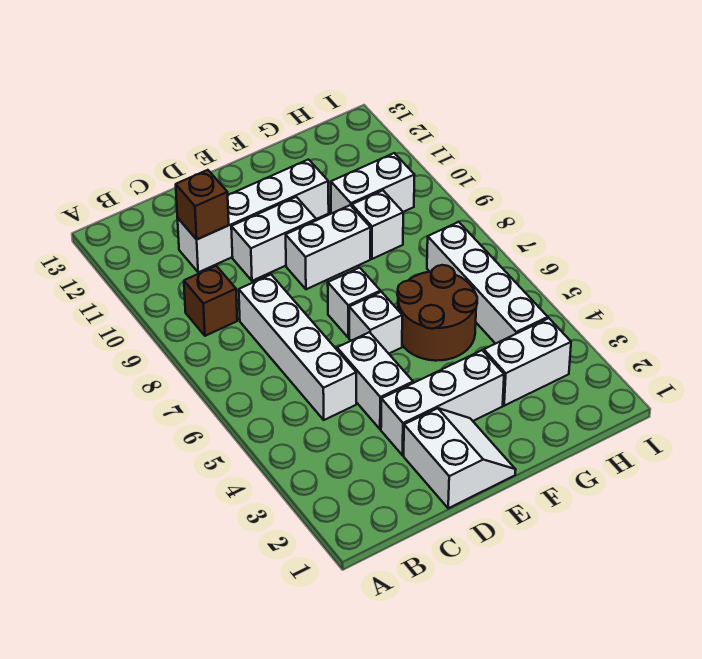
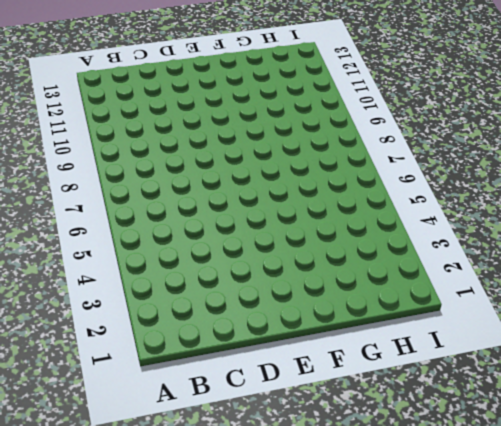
none -> brown brick B9 level 1
none -> white brick C5:C8 level 1
none -> white brick C11:F11 level 1

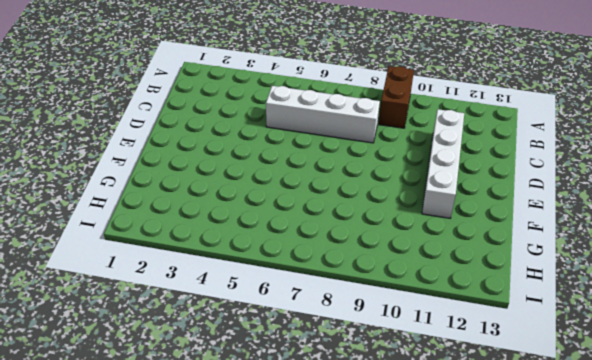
brown brick A9:B9 level 1 -> brown brick B9 level 1
none -> white slope D1:E2 level 1 top D
none -> white brick D3:F3 level 1
none -> white brick D4:D5 level 1

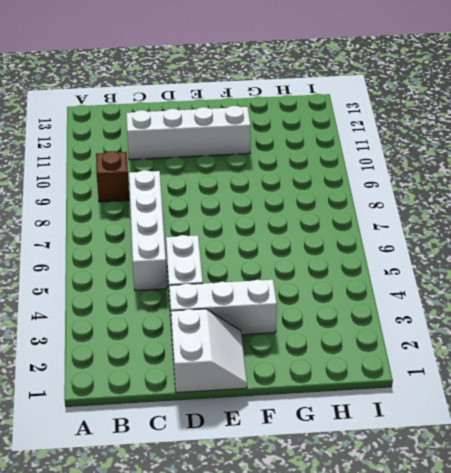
none -> white brick D10:E10 level 1
none -> white brick E6 level 1
none -> white brick E7 level 1

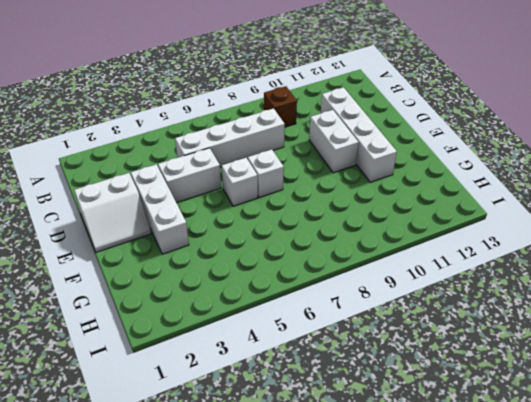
none -> white brick E9:F9 level 1
none -> brown round brick F5:G6 level 1
none -> white brick G3:H3 level 1

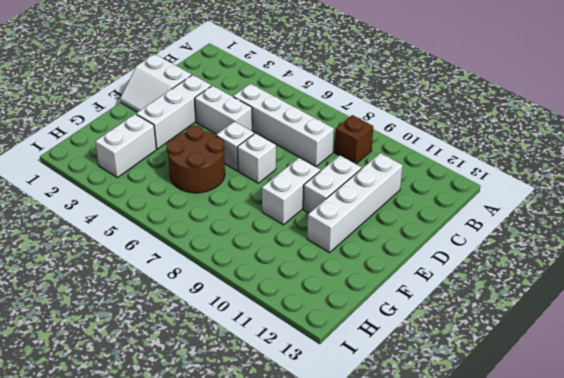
none -> white brick G9 level 1
none -> white brick G10:H10 level 1
none -> white brick H4:H7 level 1

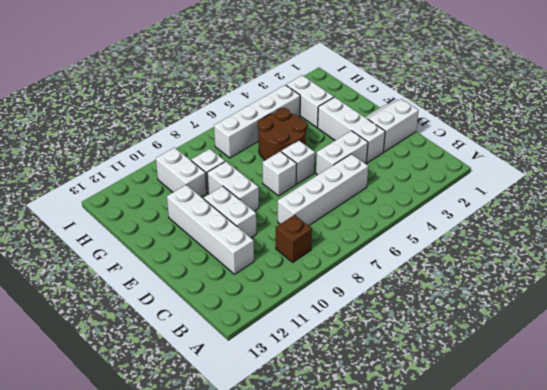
none -> brown brick C11 level 2

